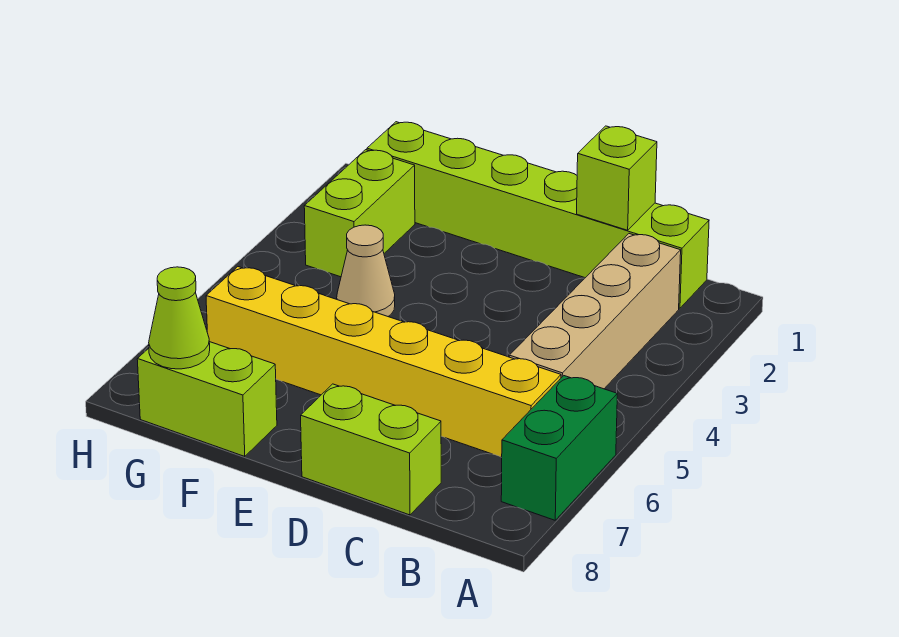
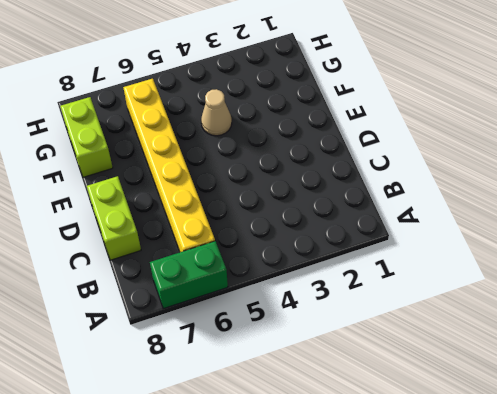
none -> lime brick B1:G1 level 1
none -> tan brick B2:B5 level 1

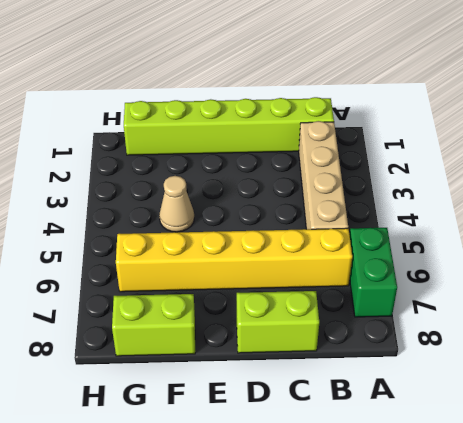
none -> lime brick G2:G3 level 1
none -> lime brick C1 level 2

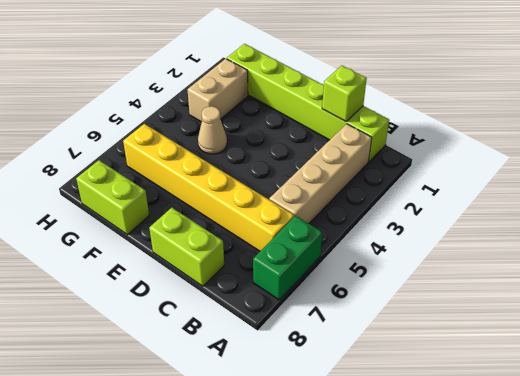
tan brick G2:G3 level 1 -> lime brick G2:G3 level 1
none -> lime cone G8 level 2

